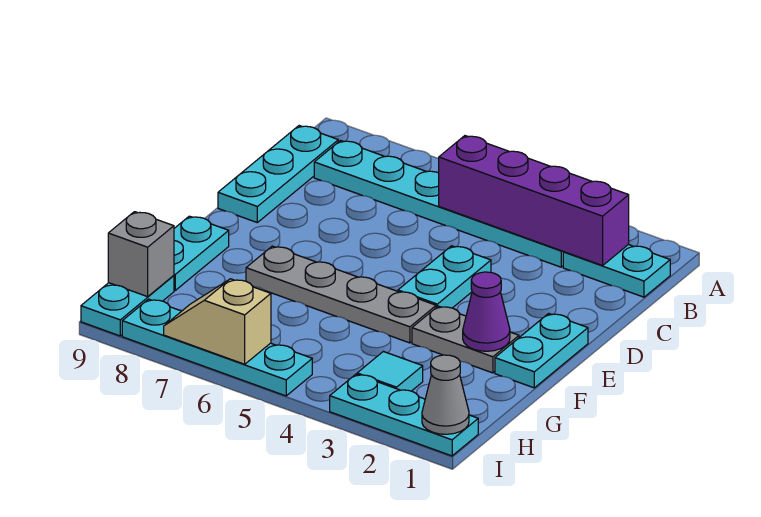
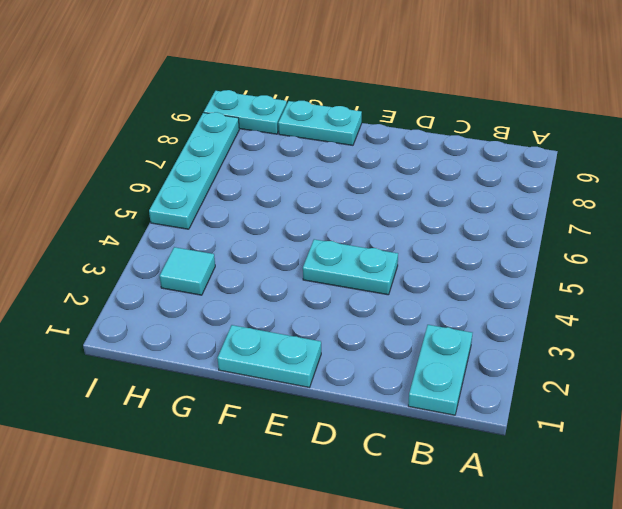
none -> cyan plate B3:B8 level 1
none -> cyan plate B9:D9 level 1
none -> grey plate F2:F3 level 1

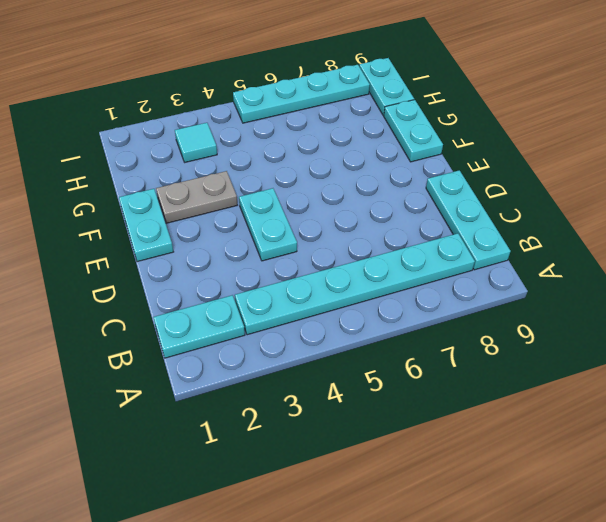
none -> grey plate F4:F7 level 1
none -> cyan plate I1:I3 level 1
none -> purple brick B2:B5 level 2

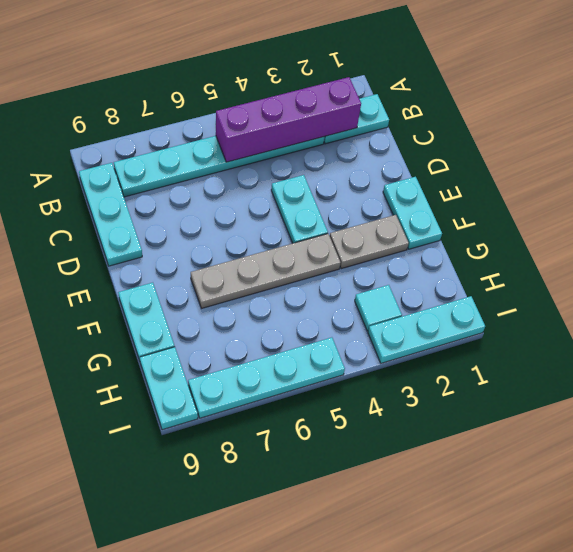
none -> purple cone F2 level 2
none -> grey brick H9 level 2
none -> grey cone I1 level 2

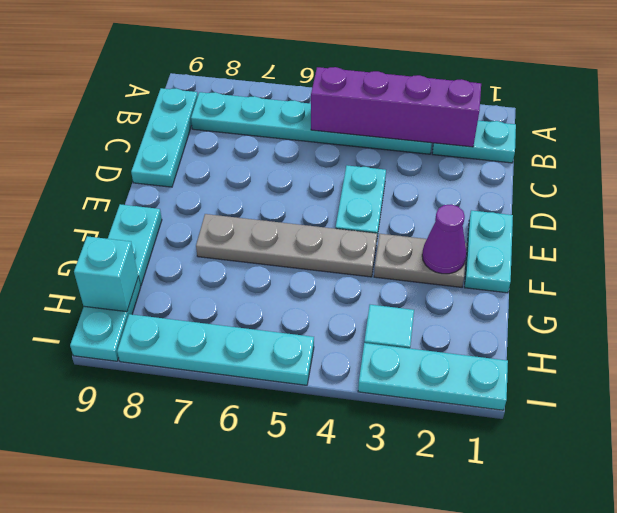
cyan brick H9 level 2 -> grey brick H9 level 2
none -> grey cone I1 level 2
none -> tan slope I6:I7 level 2 top 6

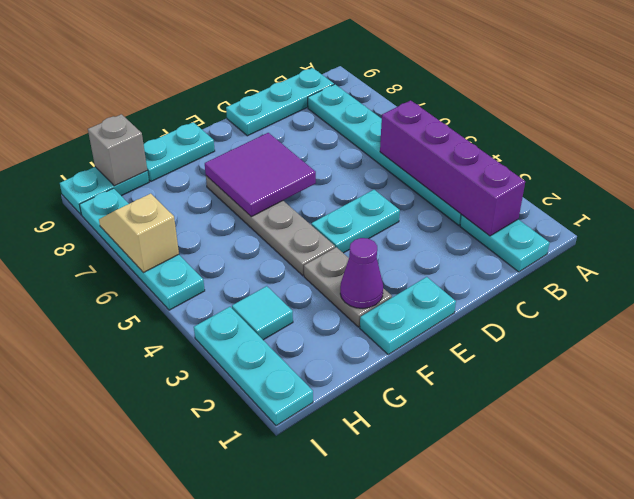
purple tile E6:F7 level 2 -> none
none -> grey cone I1 level 2

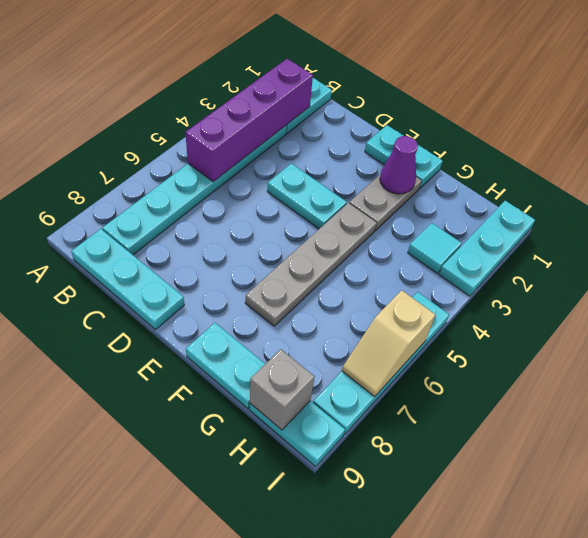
none -> grey cone I1 level 2

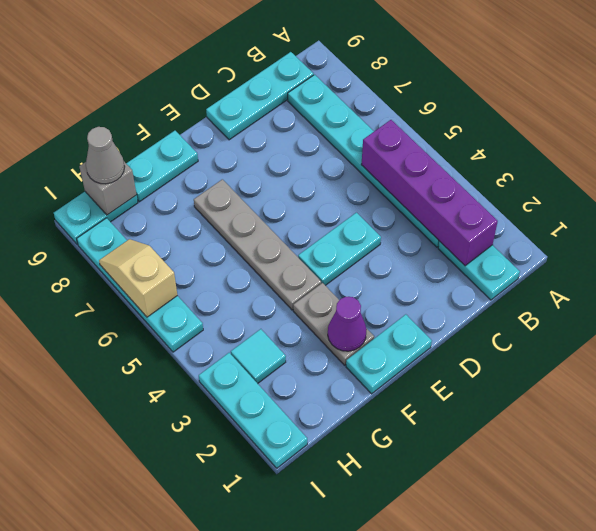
grey cone H9 level 3 -> grey cone I1 level 2

